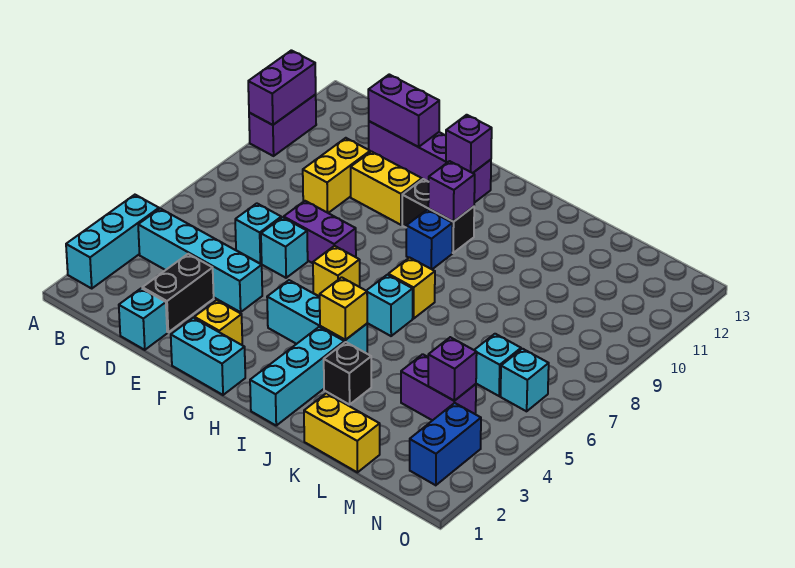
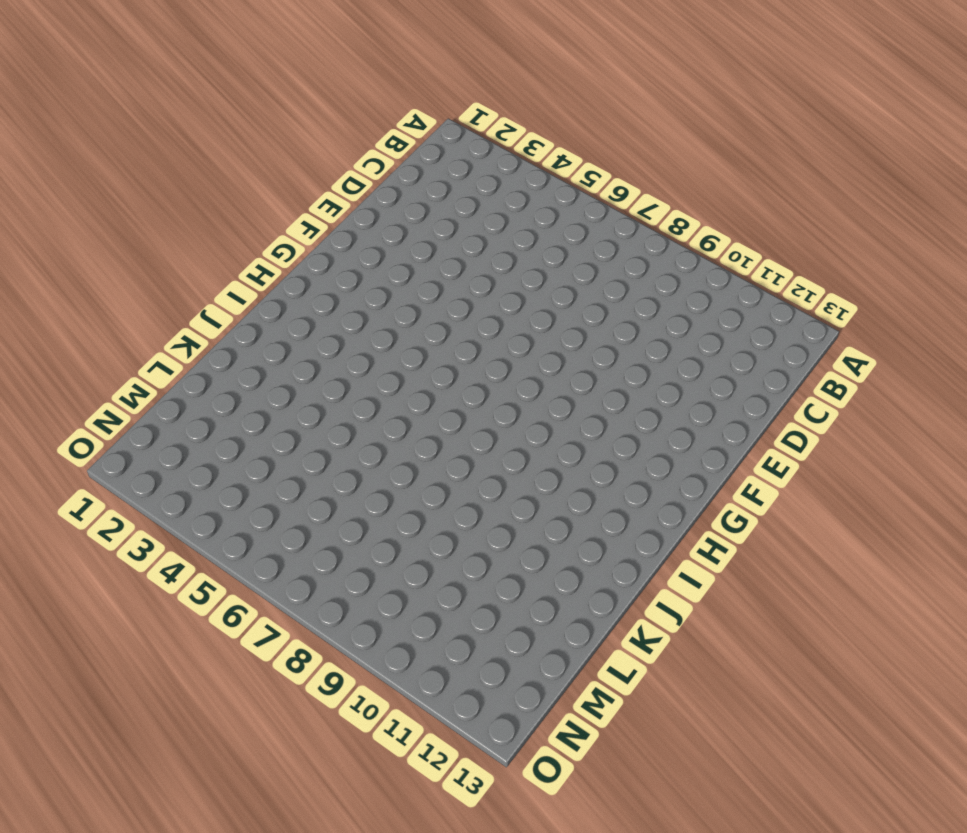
none -> cyan brick A2:A4 level 1
none -> purple brick A10:A11 level 1
none -> cyan brick B4:E4 level 1
none -> cyan brick D1 level 1

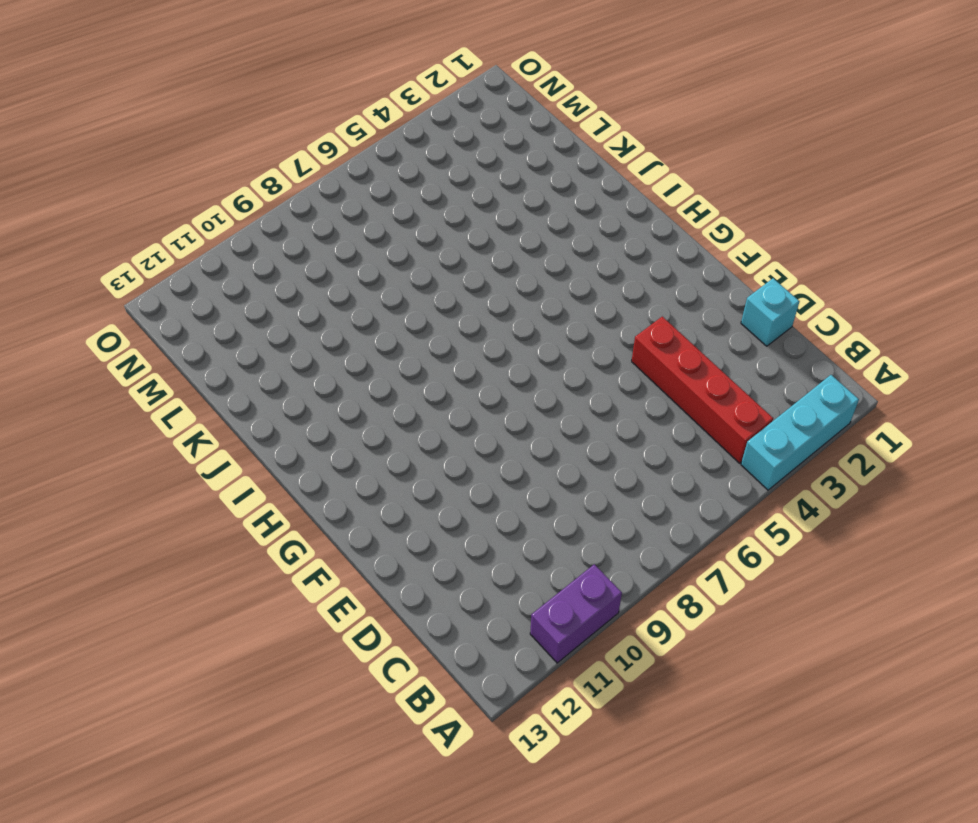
red brick B4:E4 level 1 -> cyan brick B4:E4 level 1
none -> black brick D2:D3 level 1
none -> cyan brick D6 level 1
none -> yellow brick D9:D10 level 1
none -> purple brick D12:G12 level 1

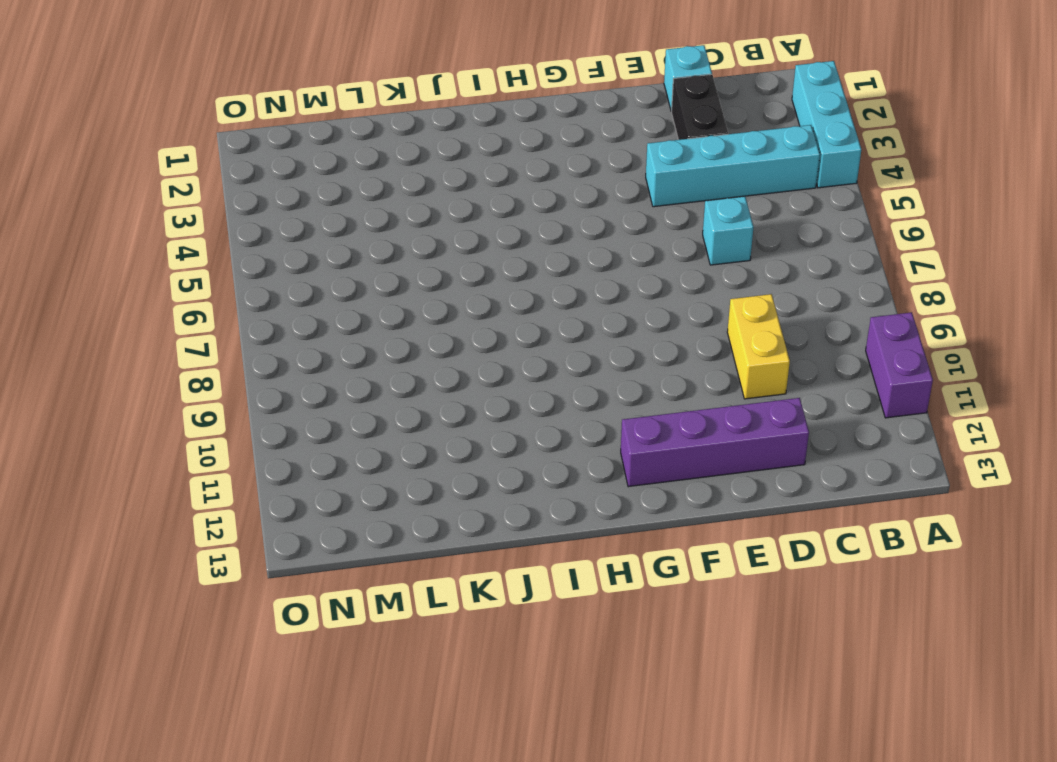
none -> cyan brick E6 level 1
none -> purple brick E7:F7 level 1
none -> yellow brick E10:F10 level 1
none -> cyan brick F1:G1 level 1

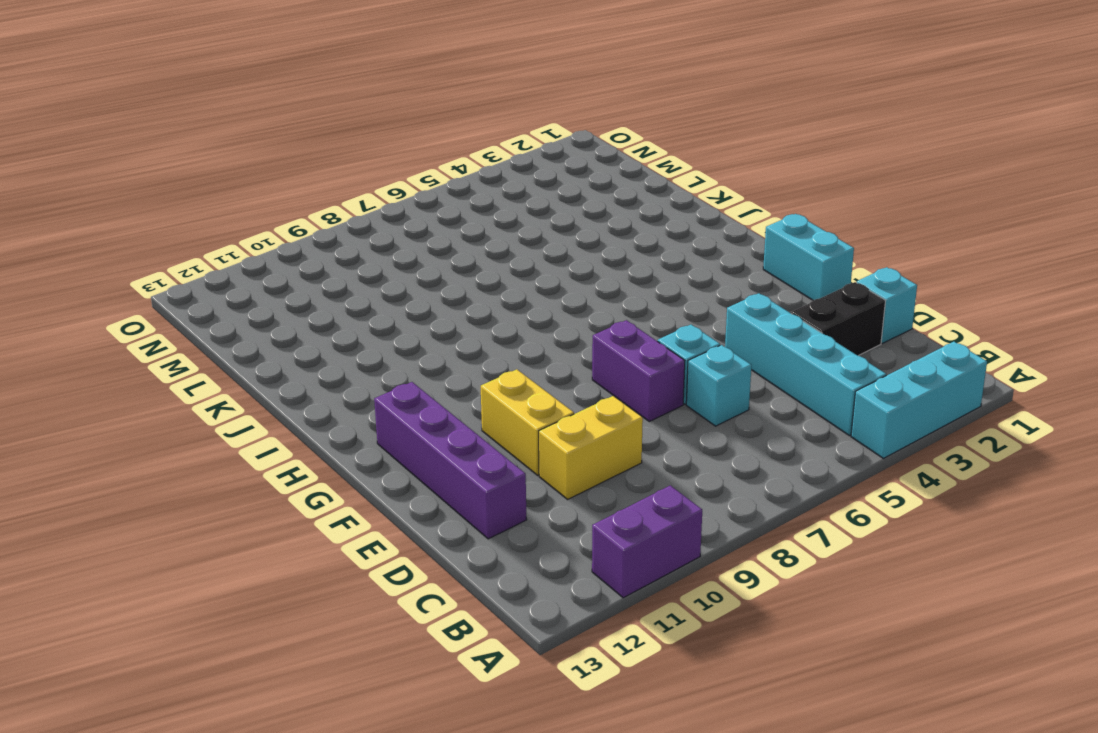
none -> yellow brick F2 level 1
none -> cyan brick G4:I4 level 1
none -> yellow brick G6 level 1
none -> black brick G10:H10 level 1

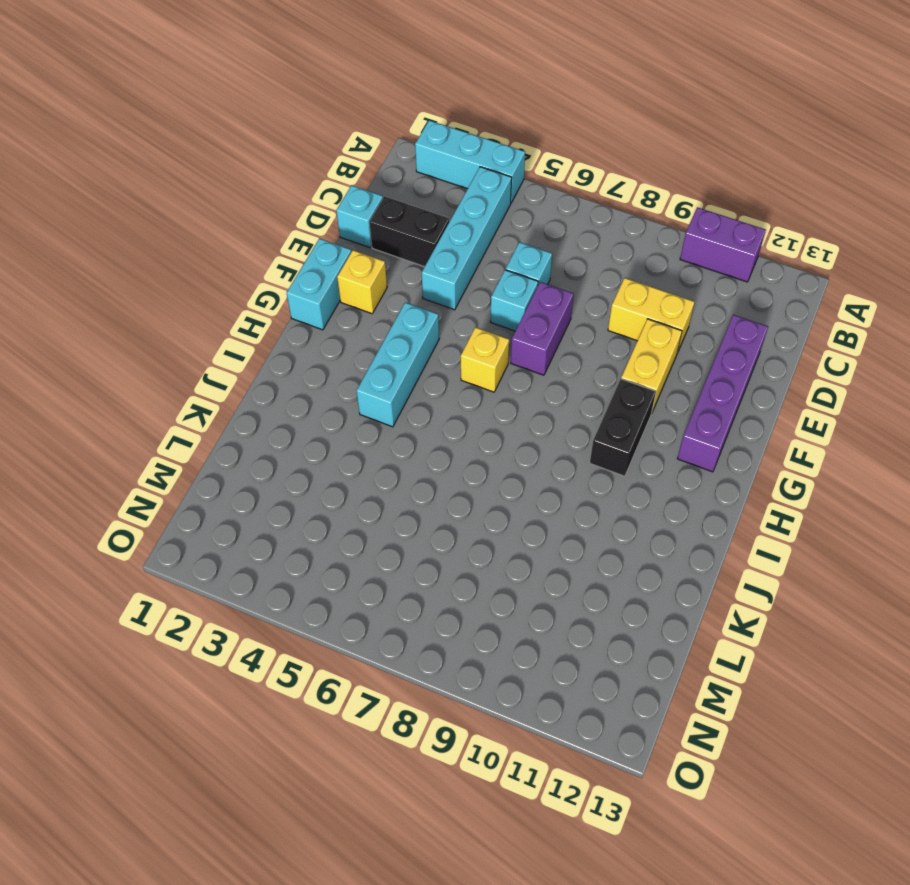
none -> blue brick H9 level 1
none -> cyan brick I1:I3 level 1
none -> cyan brick I6 level 1
none -> yellow brick I7 level 1

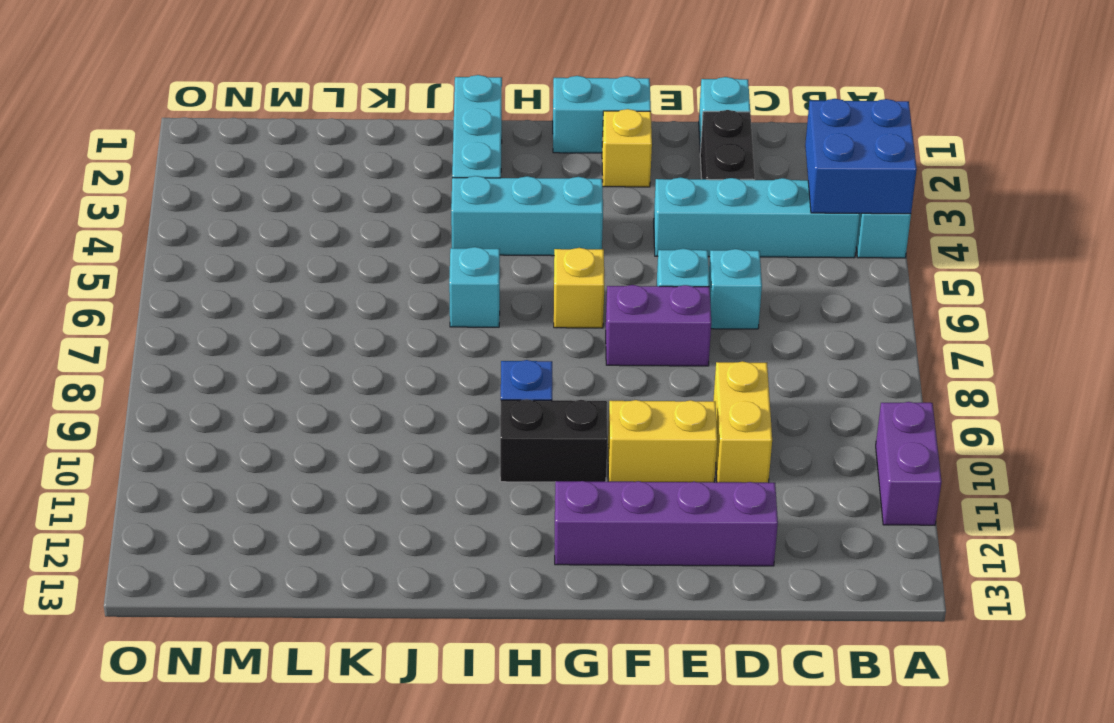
blue brick A3:B4 level 2 -> none
none -> yellow brick I7 level 1
none -> black brick J3 level 1
none -> yellow brick K1:L1 level 1
none -> purple brick L4:M4 level 1

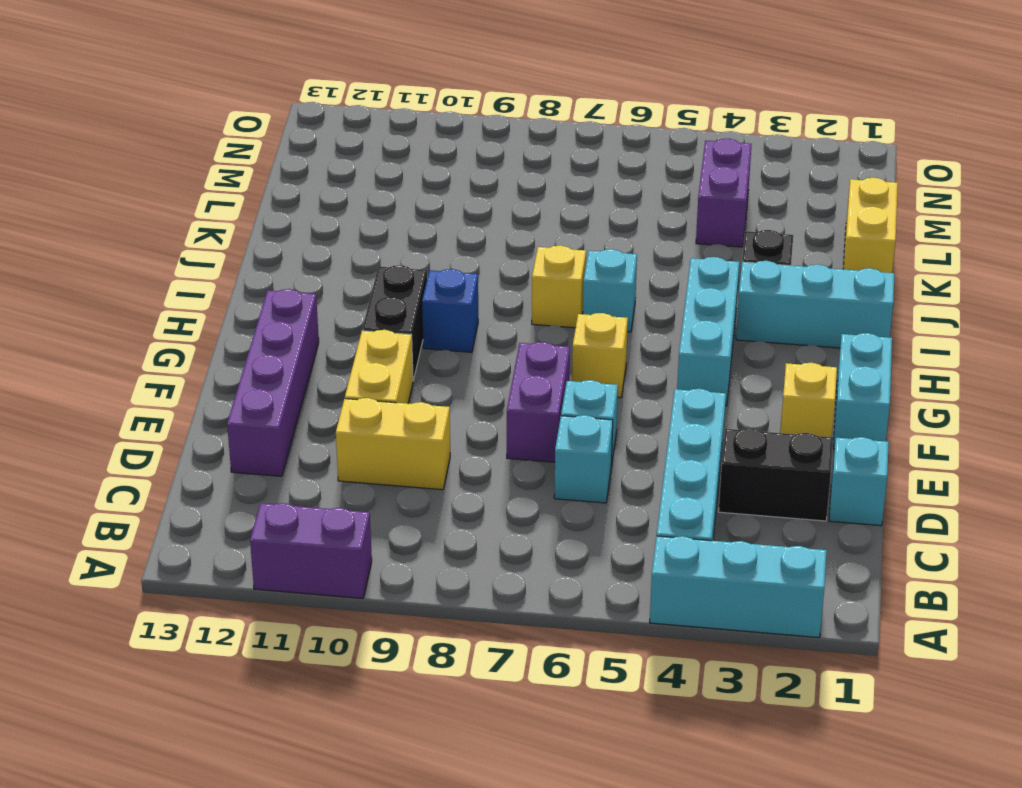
none -> cyan brick M6 level 1
none -> blue brick N2:N3 level 1
none -> cyan brick N6 level 1
none -> purple brick A10:A11 level 2

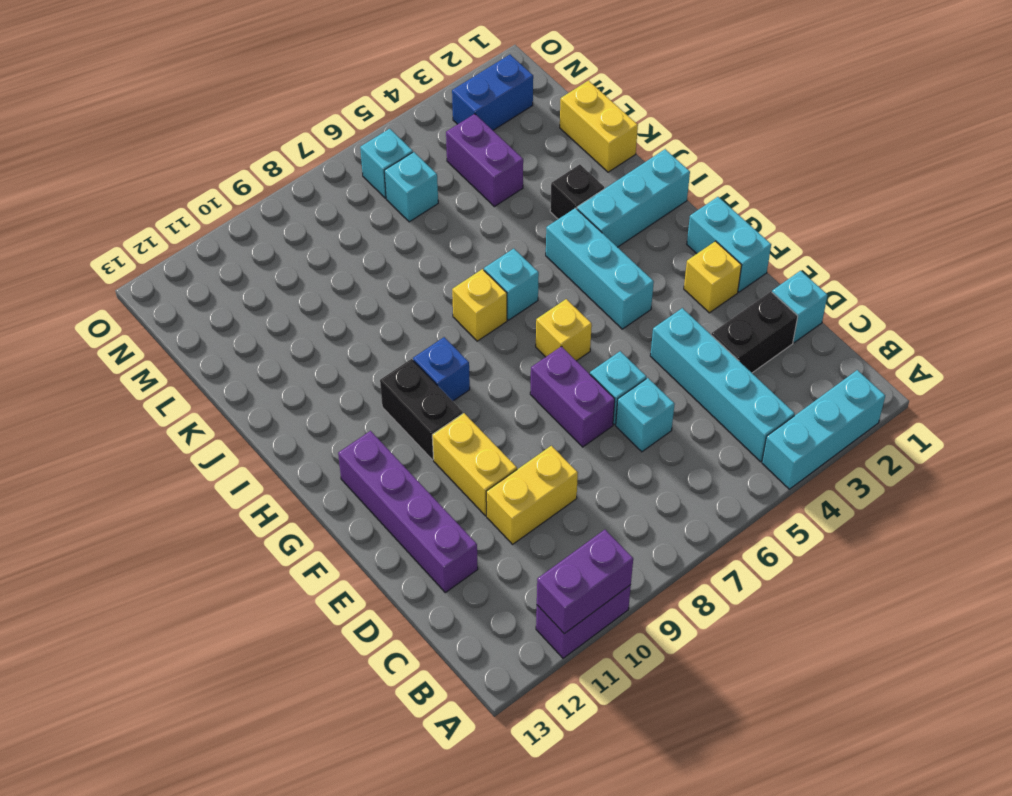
none -> purple brick D12:E12 level 2
none -> purple brick G12 level 2
none -> purple brick H10 level 2
none -> yellow brick I4 level 2

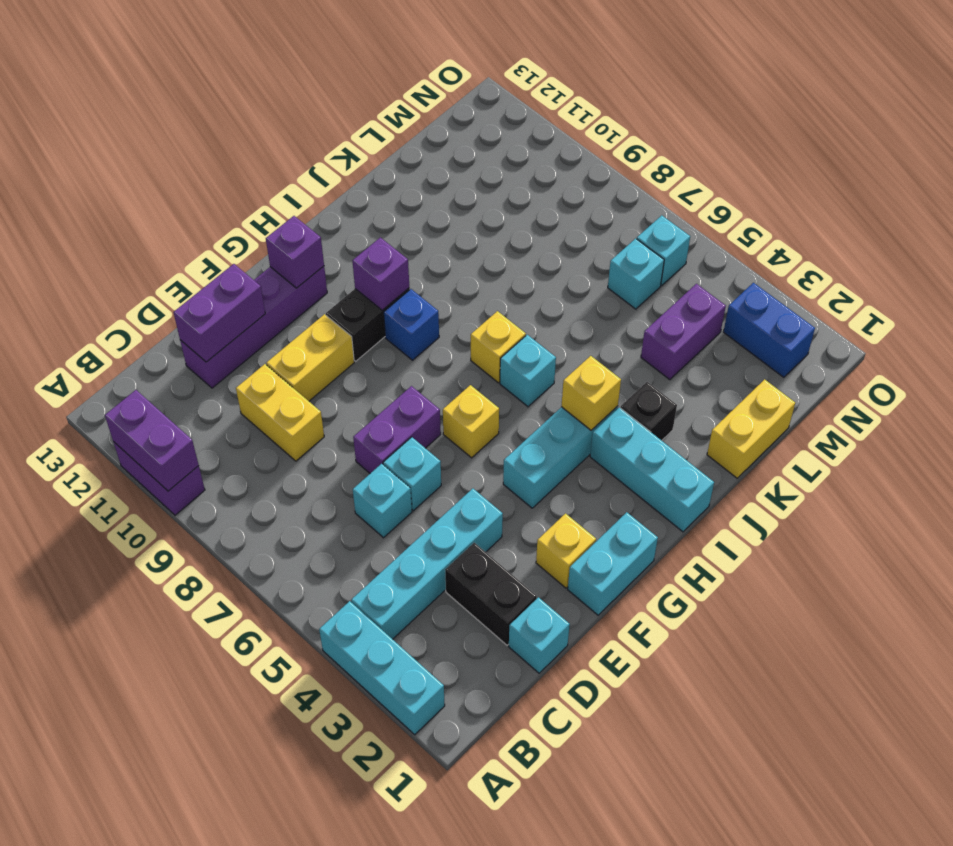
none -> purple brick M4 level 2

